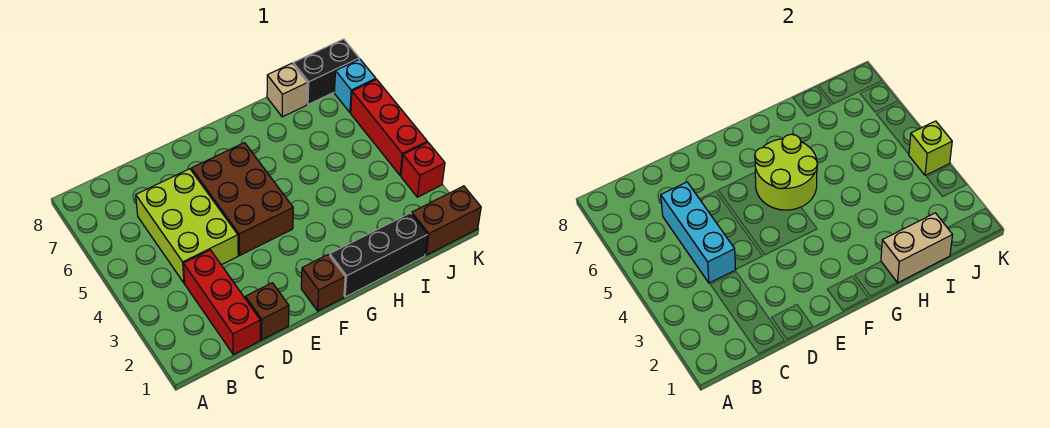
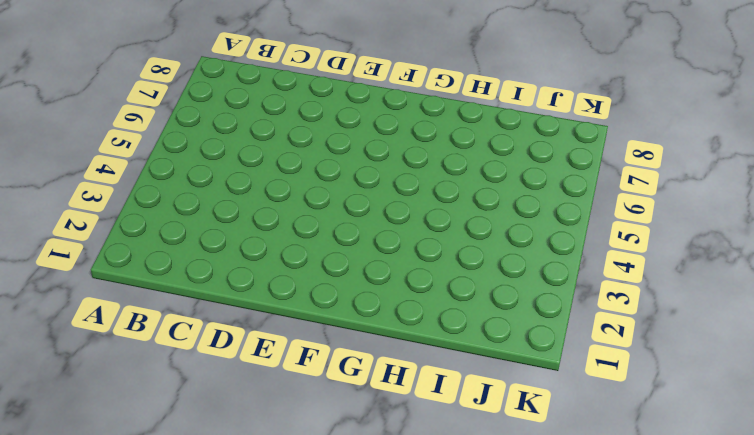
none -> red brick C1:C3 level 1
none -> lime brick C4:D6 level 1
none -> brown brick D1 level 1

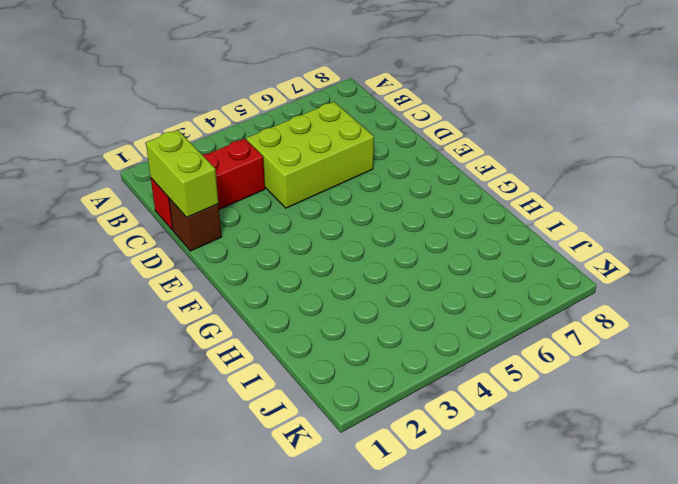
lime brick C1:D1 level 2 -> none
none -> brown brick E4:F6 level 1
none -> brown brick F1 level 1
none -> black brick G1:I1 level 1

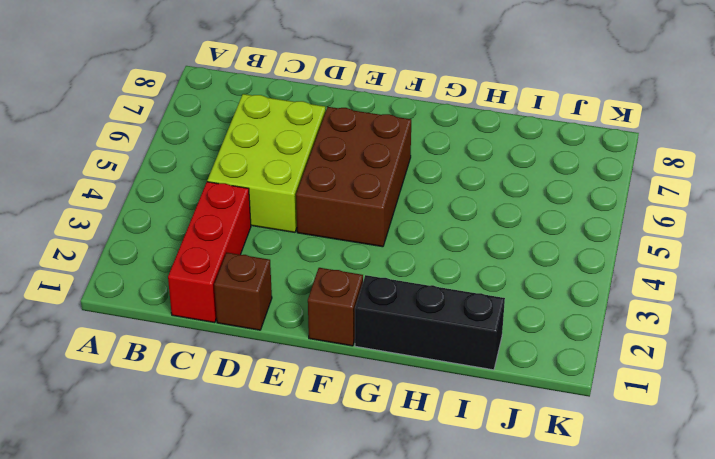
none -> tan brick I8 level 1
none -> brown brick J1:K1 level 1
none -> black brick J8:K8 level 1

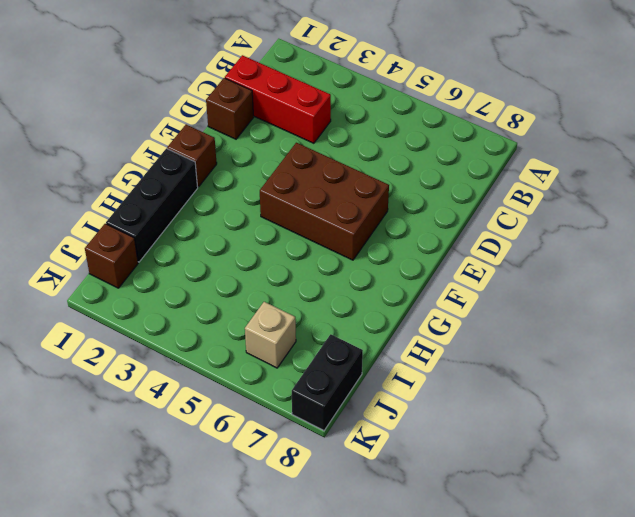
brown brick J1 level 1 -> brown brick J1:K1 level 1
tan brick J6 level 1 -> tan brick I8 level 1
none -> lime brick C4:D6 level 1
none -> red brick K3 level 1
none -> red brick K4:K6 level 1

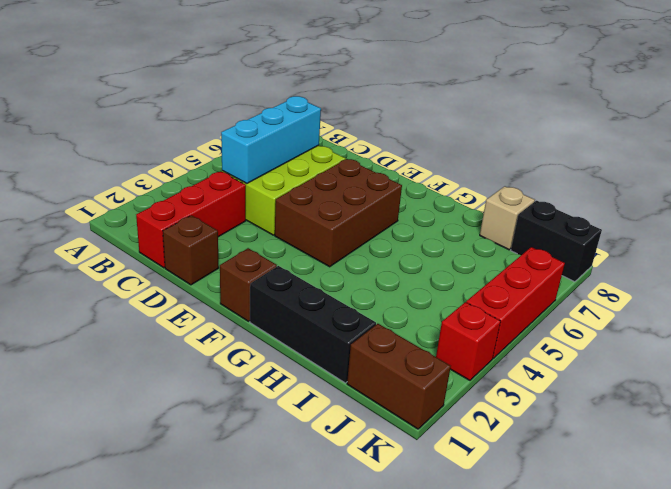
none -> cyan brick K7 level 1
none -> lime round brick F5:G6 level 2
none -> tan brick H1:I1 level 2

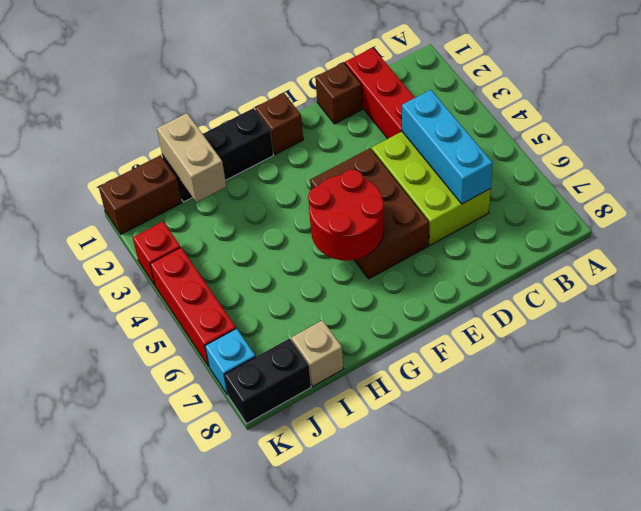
red round brick F5:G6 level 2 -> lime round brick F5:G6 level 2
tan brick I1:I2 level 2 -> tan brick H1:I1 level 2
none -> lime brick K4 level 2

